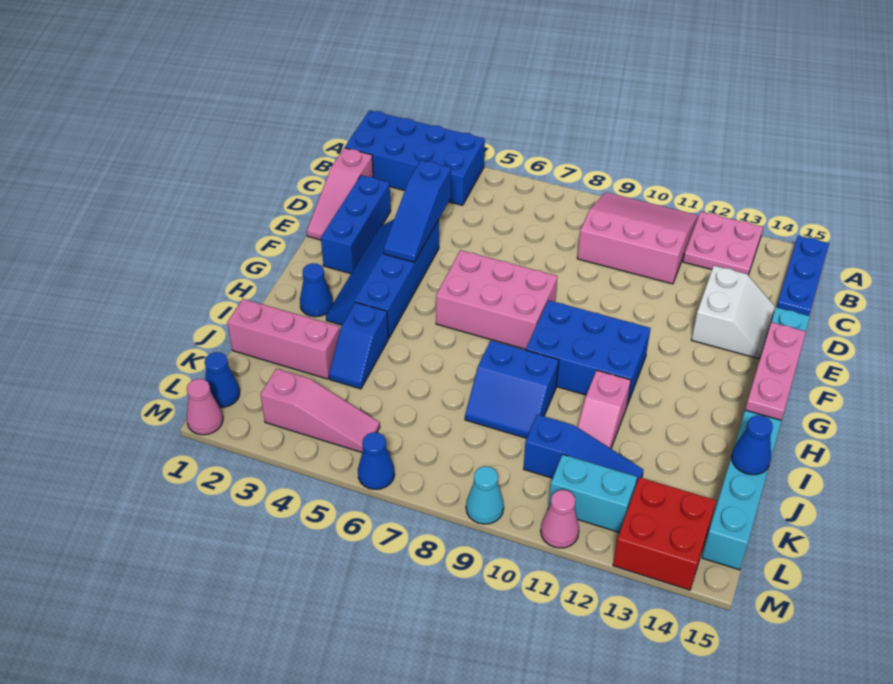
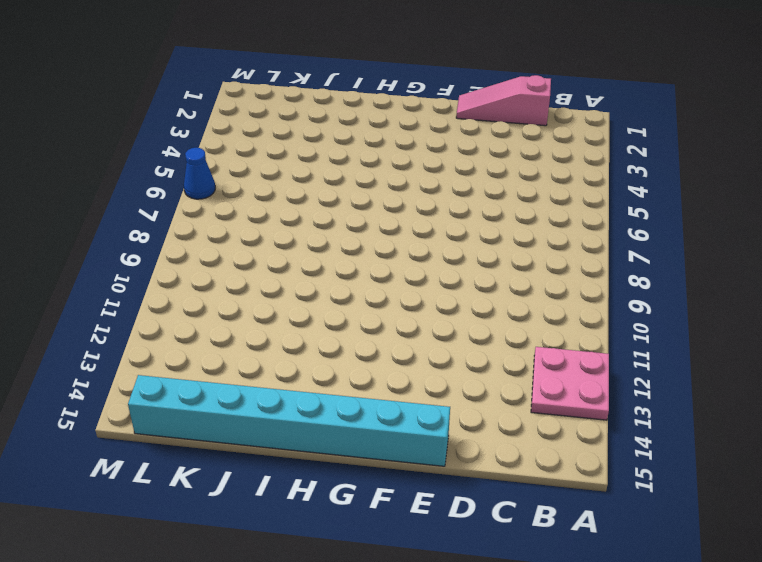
none -> blue brick A1:B4 level 1
none -> pink slope A9:C11 level 1 top C
none -> blue plate A15:C15 level 1

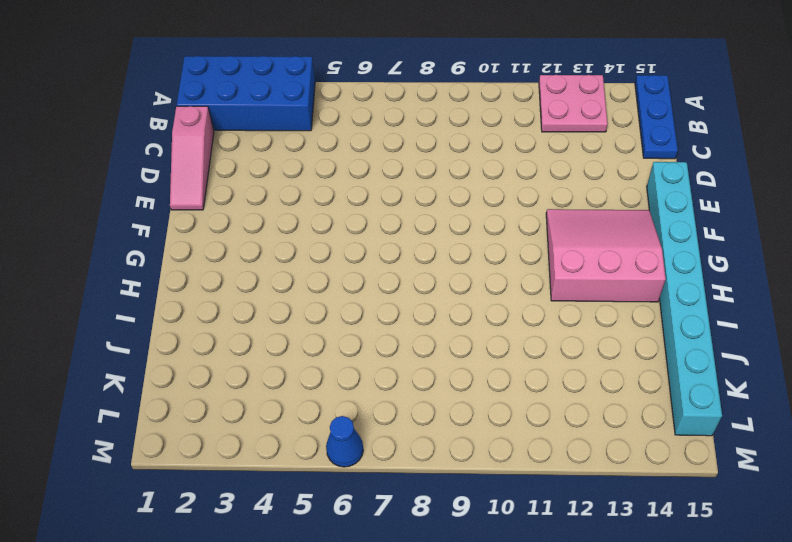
pink slope F12:H14 level 1 top H -> pink slope A9:C11 level 1 top C
none -> blue brick D2:F2 level 1
none -> white slope D13:E14 level 1 top 13
none -> blue slope E3:H4 level 1 top 4

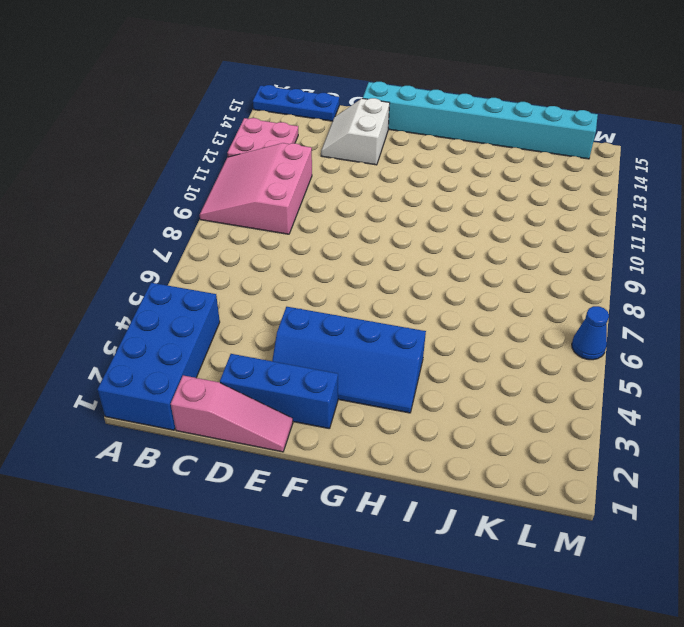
white slope D13:E14 level 1 top E -> white slope D13:E14 level 1 top 13
none -> pink brick F6:G8 level 1
none -> blue brick G9:H11 level 1
none -> blue cone H2 level 1

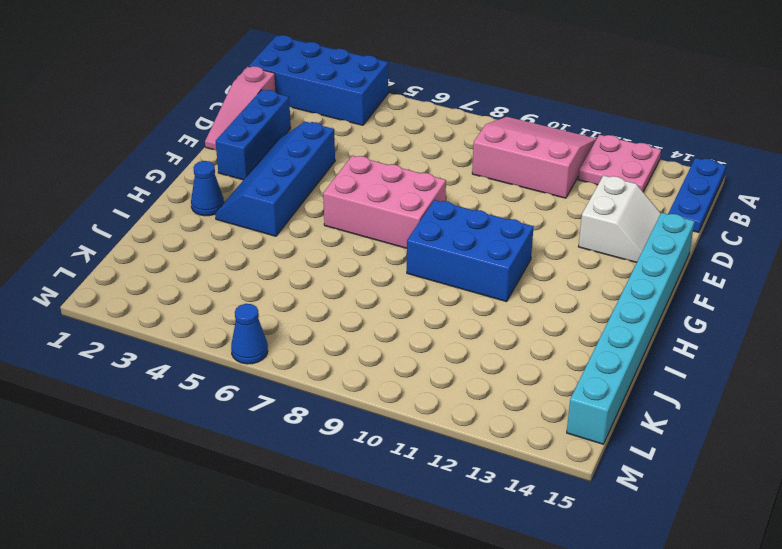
none -> blue slope I4:J4 level 1 top I
none -> blue slope I8:J9 level 1 top I
none -> pink slope I11:J11 level 1 top I

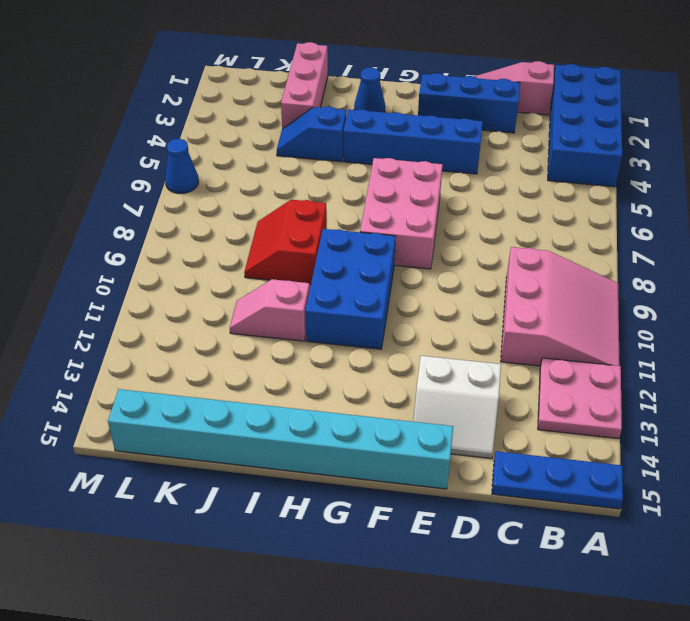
red slope I8:J9 level 1 top I -> blue slope I8:J9 level 1 top I
none -> blue slope K10:K12 level 1 top 10
none -> blue cone L1 level 1
none -> pink slope L3:L5 level 1 top 3

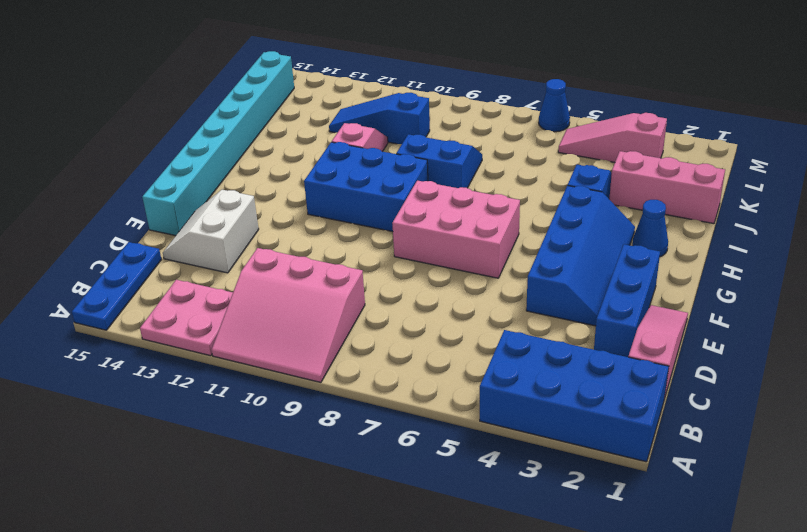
none -> blue cone L1 level 1
none -> cyan brick L11:L12 level 1
none -> red brick L13:M14 level 1

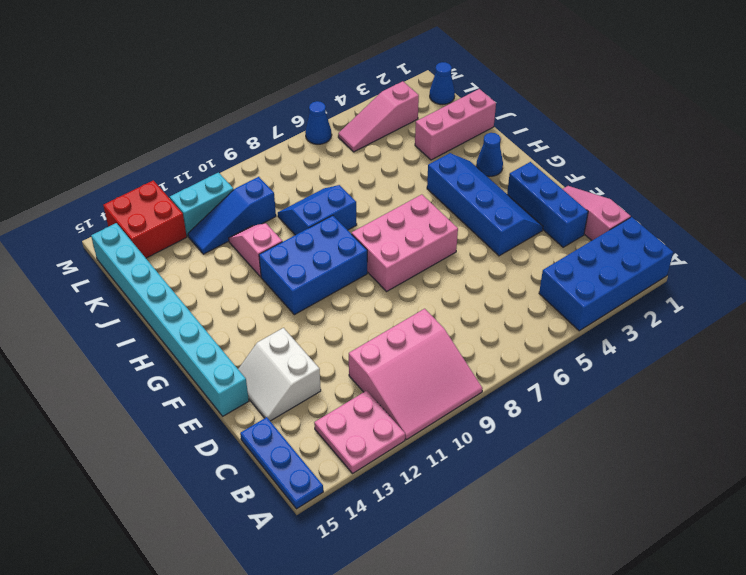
none -> blue slope I4:J4 level 1 top I
none -> pink cone M1 level 1
none -> cyan cone M9 level 1

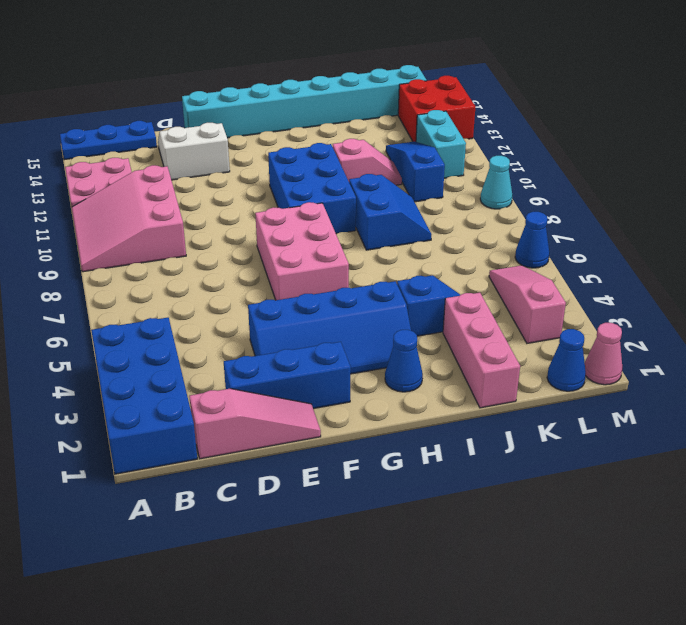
none -> pink cone M11 level 1
none -> blue slope D4:F4 level 2 top D
none -> pink plate F15:H15 level 2

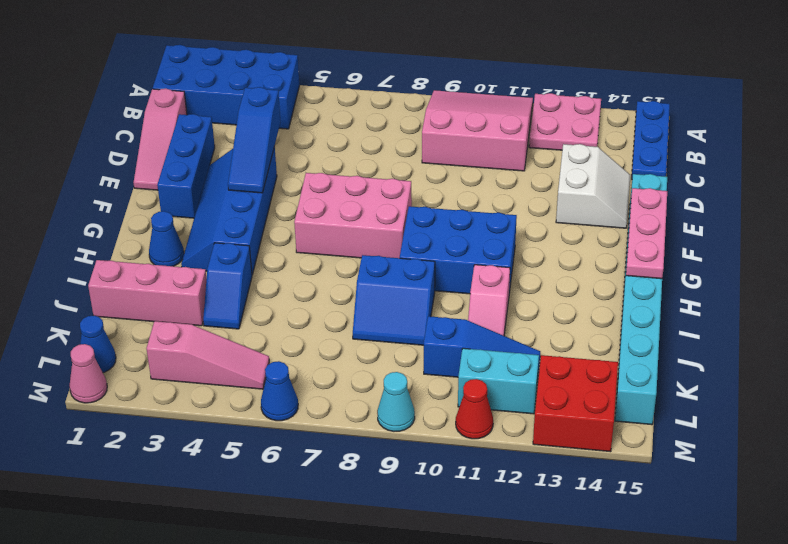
red cone M11 level 1 -> pink cone M11 level 1
none -> blue cone J15 level 2

